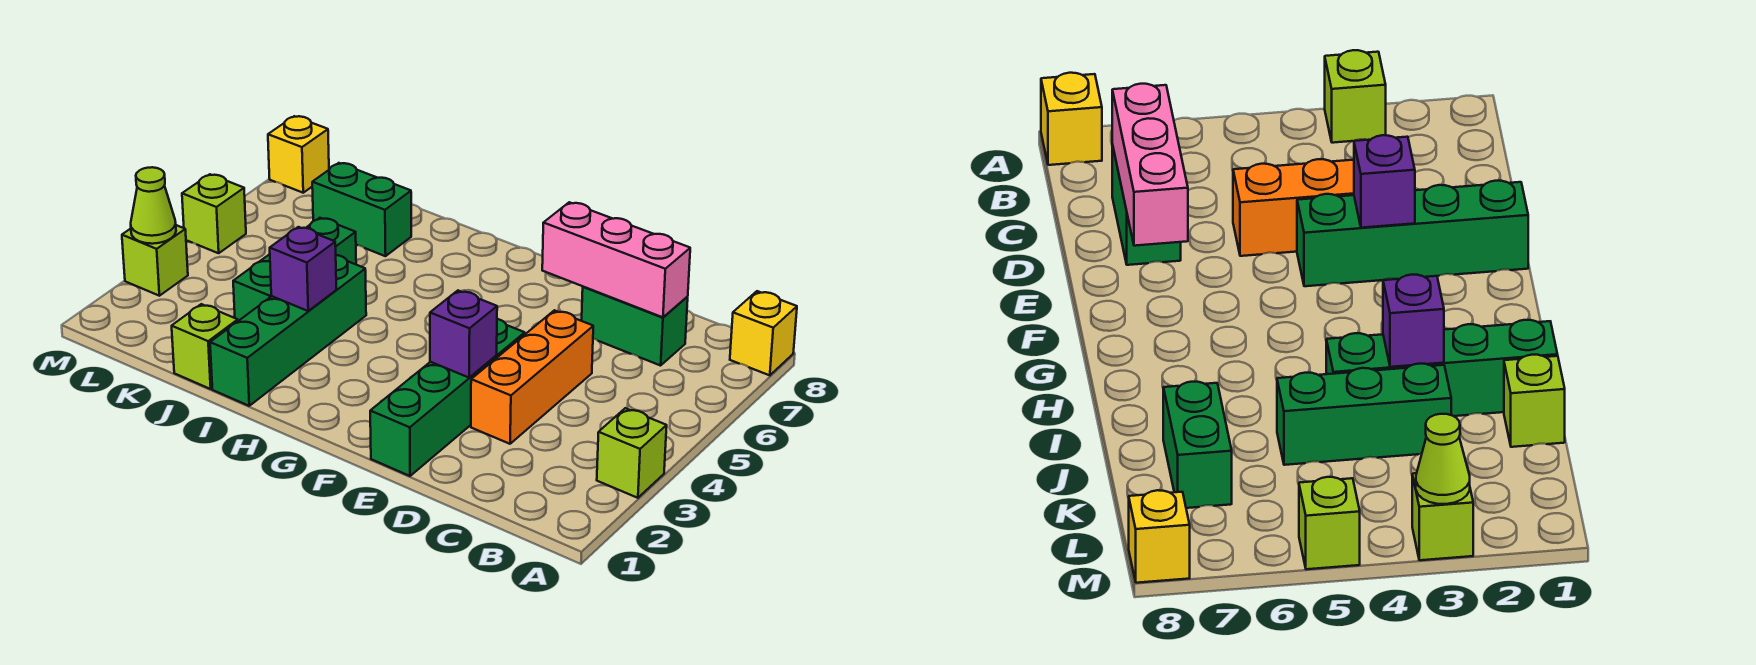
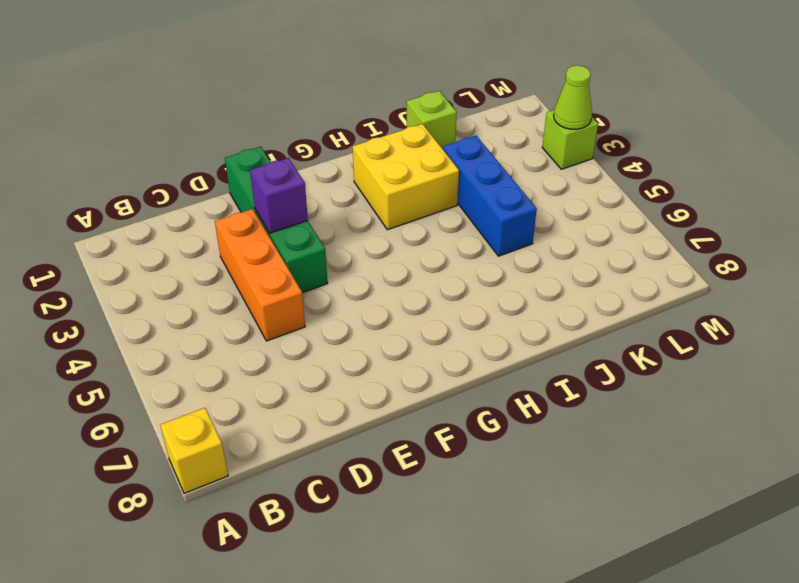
yellow brick H2:I3 level 1 -> green brick I1:I4 level 1
blue brick J3:J5 level 1 -> green brick J3:J5 level 1
none -> lime brick A3 level 1
none -> green brick C7:D7 level 1
none -> green brick J7:K7 level 1

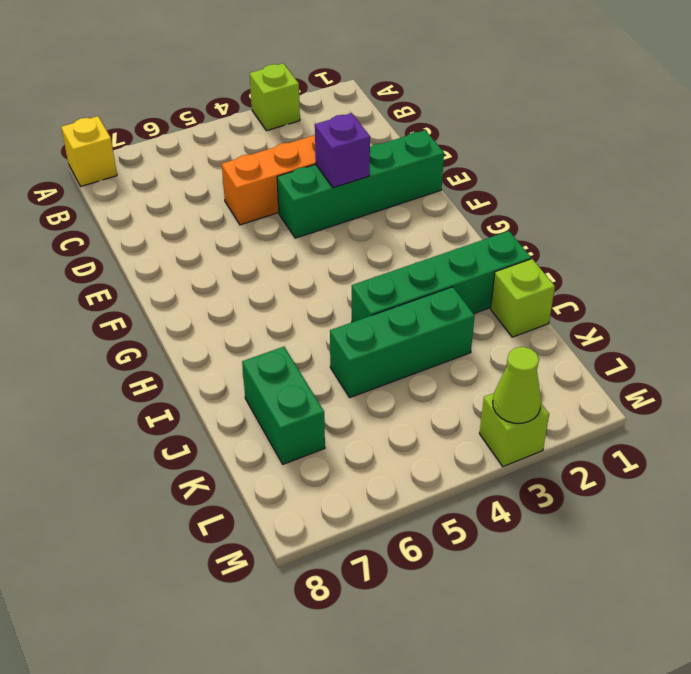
none -> green brick C7:D7 level 1
none -> lime brick M5 level 1
none -> yellow brick M8 level 1

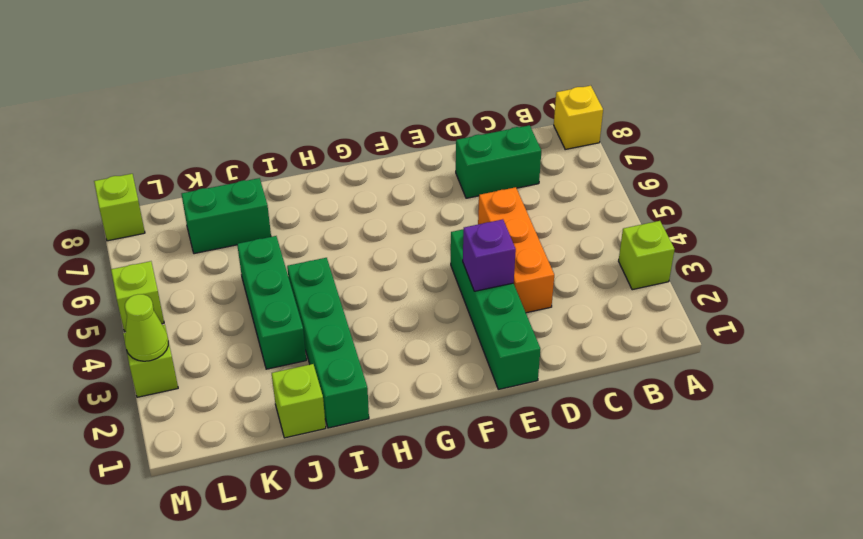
lime brick M8 level 1 -> yellow brick M8 level 1
none -> pink brick C7:E7 level 2
none -> purple brick I3 level 2

